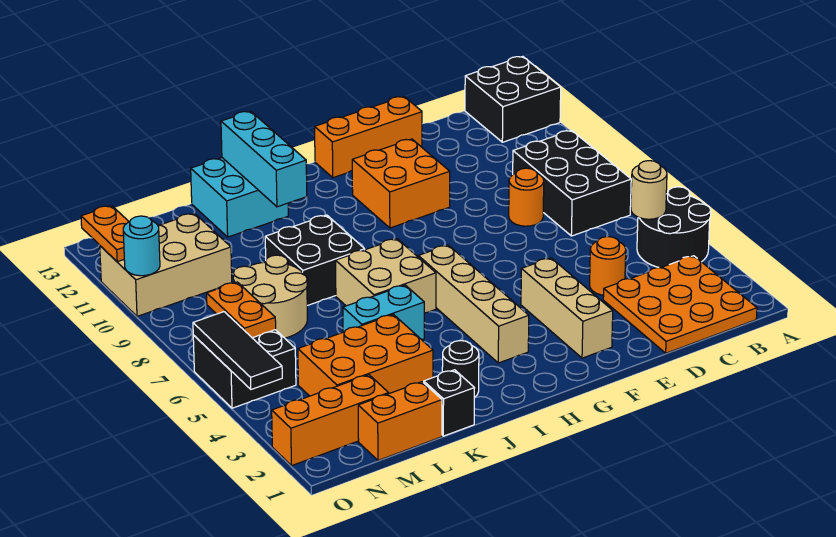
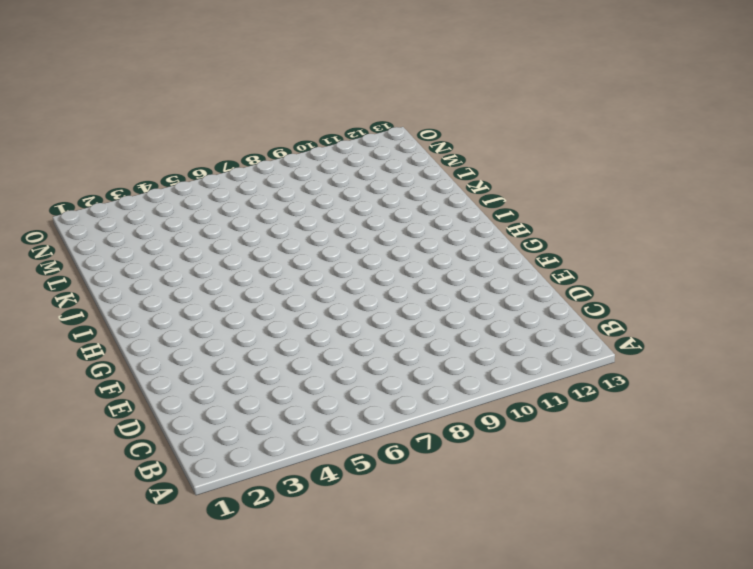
none -> black round brick A4:B5 level 1
none -> black brick A12:B13 level 1
none -> orange plate B1:D3 level 1

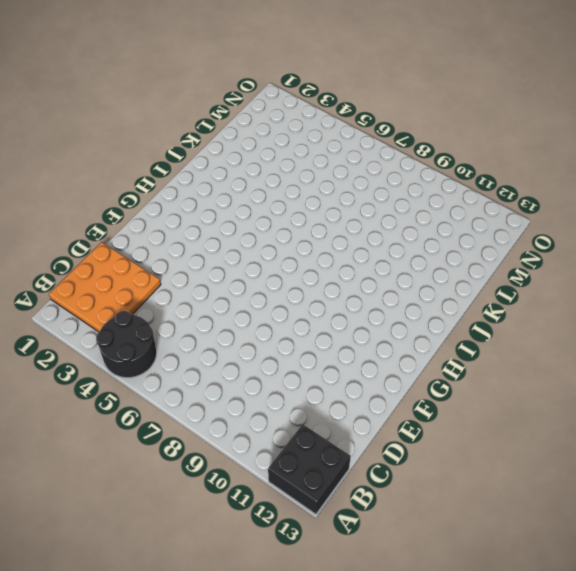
none -> black brick B7:C9 level 1
none -> orange round brick D4 level 1
none -> orange round brick D8 level 1

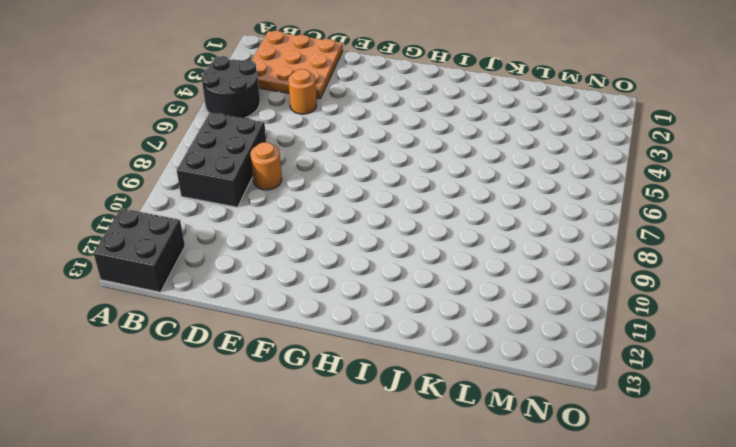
none -> orange brick E13:G13 level 1
none -> tan brick F2:F4 level 1
none -> orange brick F10:G11 level 1

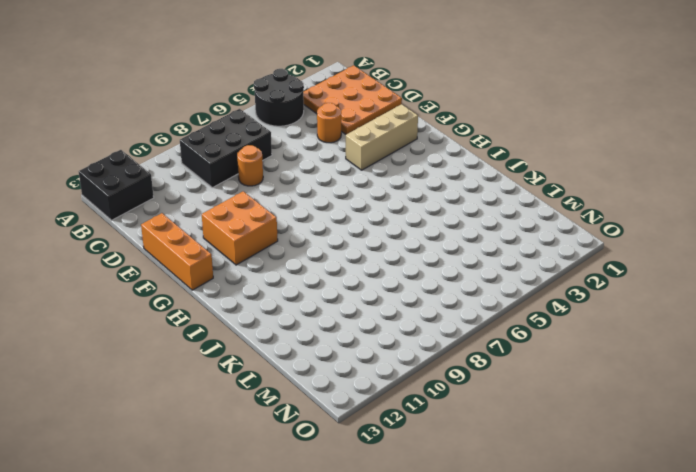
none -> tan brick H3:H6 level 1
none -> tan brick I6:J7 level 1
none -> black round brick J2 level 1

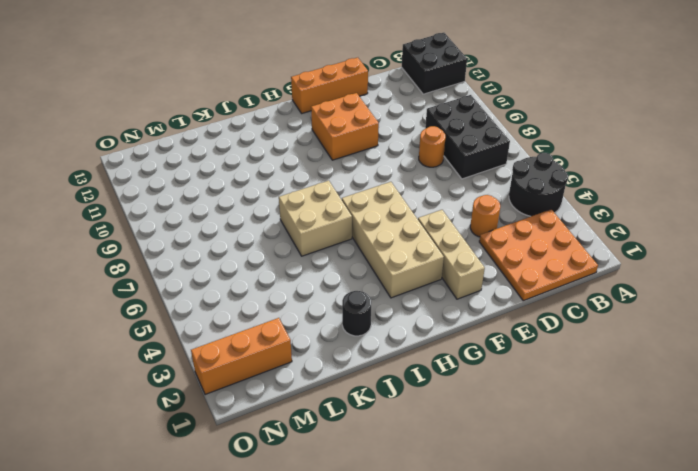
tan brick G3:H6 level 1 -> tan brick H3:H6 level 1
none -> cyan brick J5:K5 level 1
none -> black brick J8:K9 level 1
none -> cyan brick J12:K13 level 1

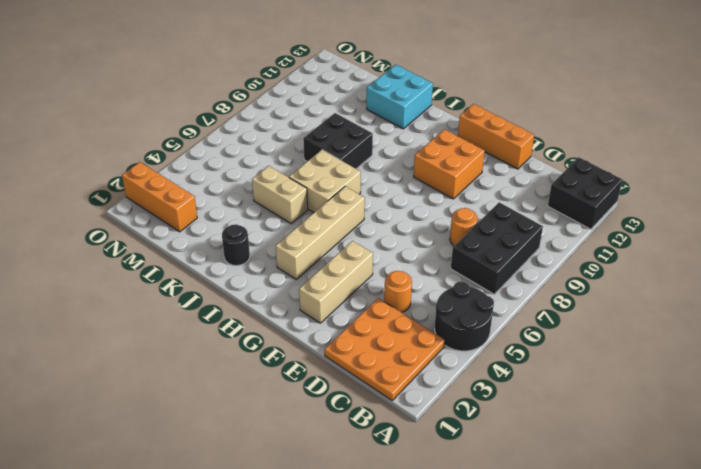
tan brick J5:K5 level 1 -> cyan brick J5:K5 level 1
none -> black brick K1 level 1
none -> orange brick K3:M4 level 1
none -> orange brick L1:M1 level 1

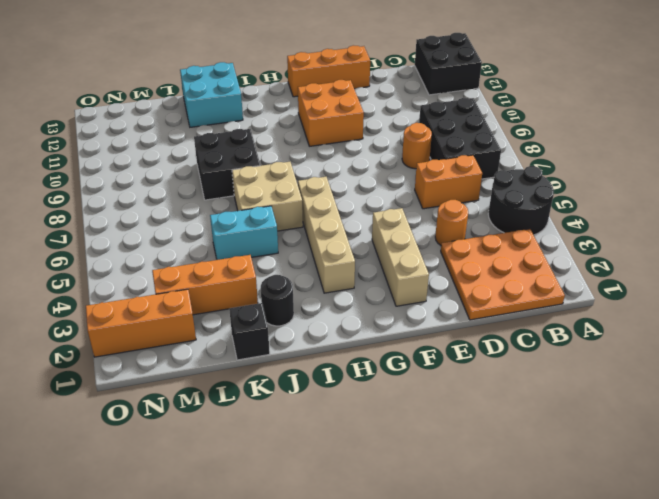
orange brick C6:D6 level 1 -> orange brick L1:M1 level 1
orange brick K3:M3 level 1 -> orange brick K3:M4 level 1
none -> tan round brick L7:M8 level 1
none -> tan brick M10:O11 level 1
none -> black brick N5:O6 level 1

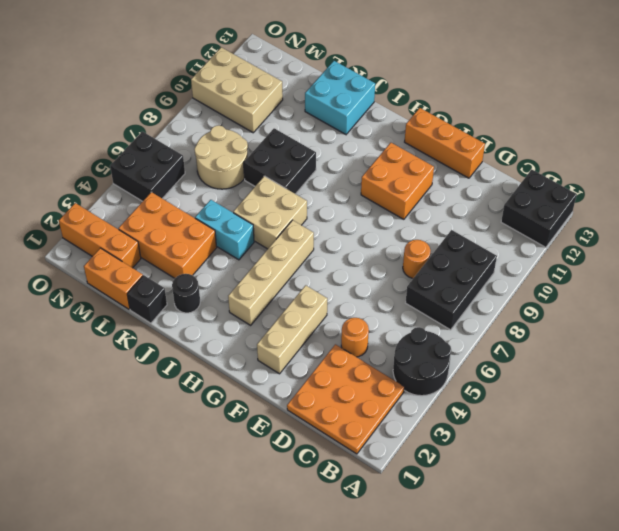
none -> tan round brick B5 level 2
none -> cyan brick J11:J13 level 2
none -> orange plate N6:N7 level 2

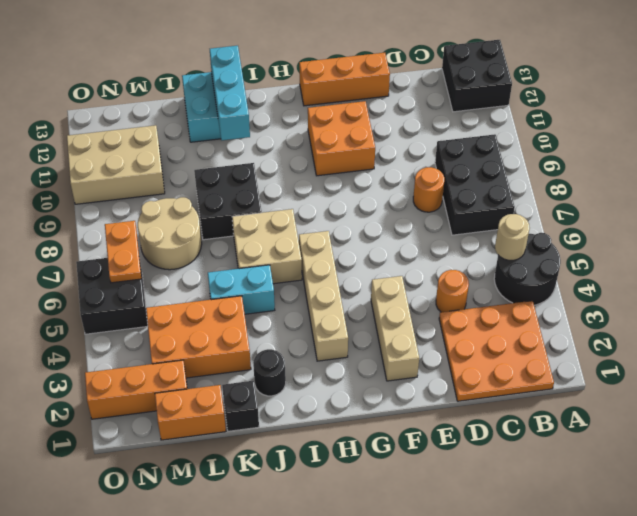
none -> black tile O4:O6 level 2
none -> cyan round brick O10 level 2
none -> orange plate O11:O12 level 2

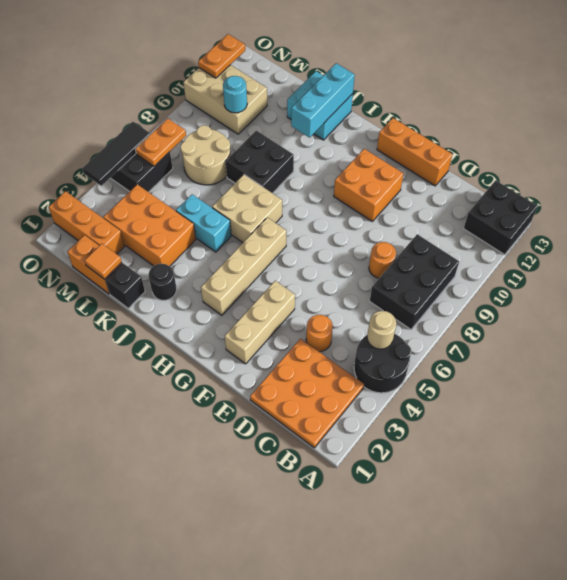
orange tile L1 level 2 -> none
cyan round brick M10 level 2 -> cyan round brick O10 level 2

